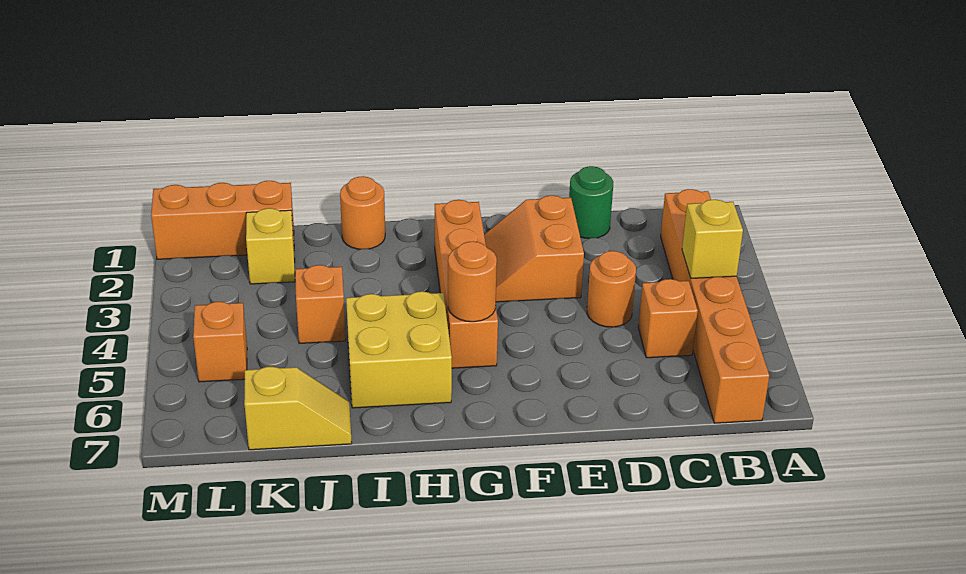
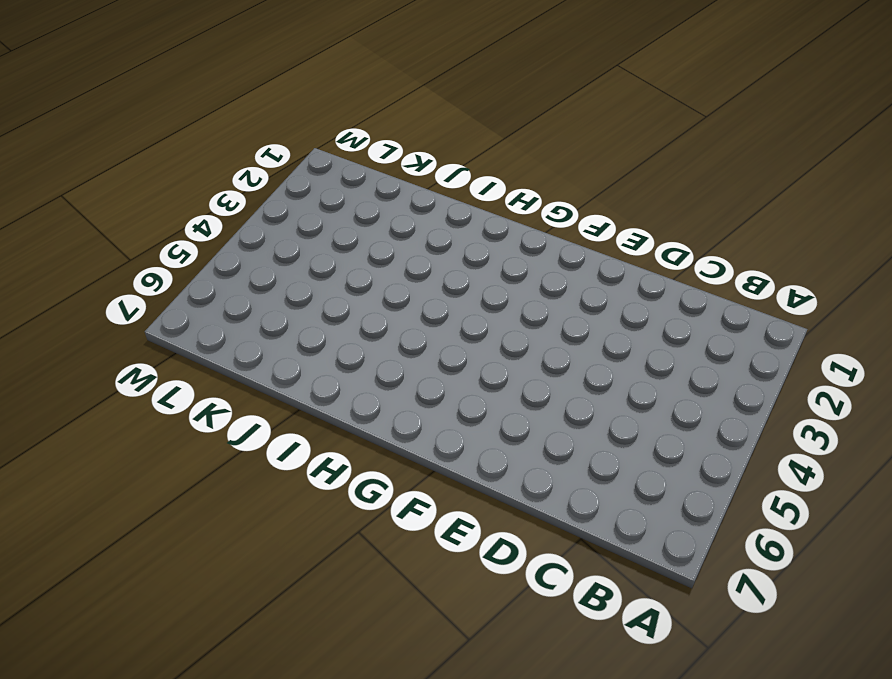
none -> orange brick B2:B7 level 1
none -> orange brick C5 level 1
none -> green round brick D1 level 1

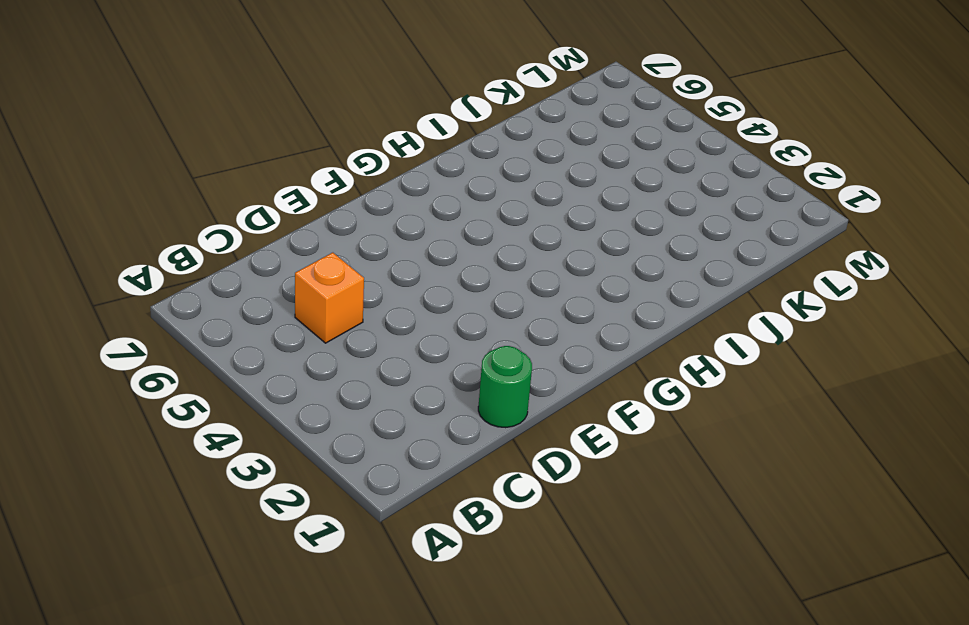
none -> orange brick B2:B7 level 1
none -> orange round brick D4 level 1
none -> orange slope E2:F3 level 1 top E

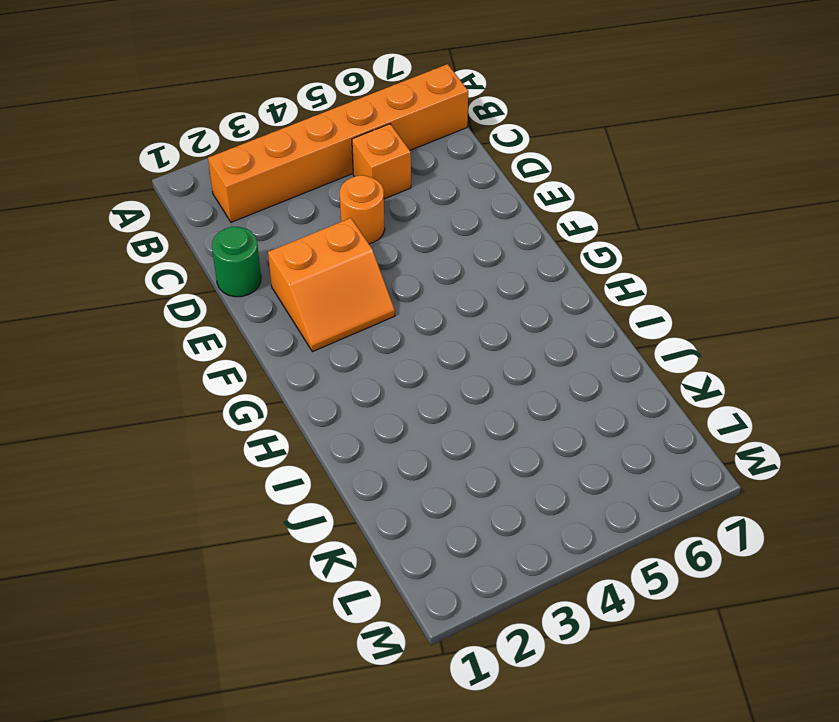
none -> orange brick G2:G5 level 1
none -> yellow brick H5:I6 level 1
none -> orange round brick I1 level 1

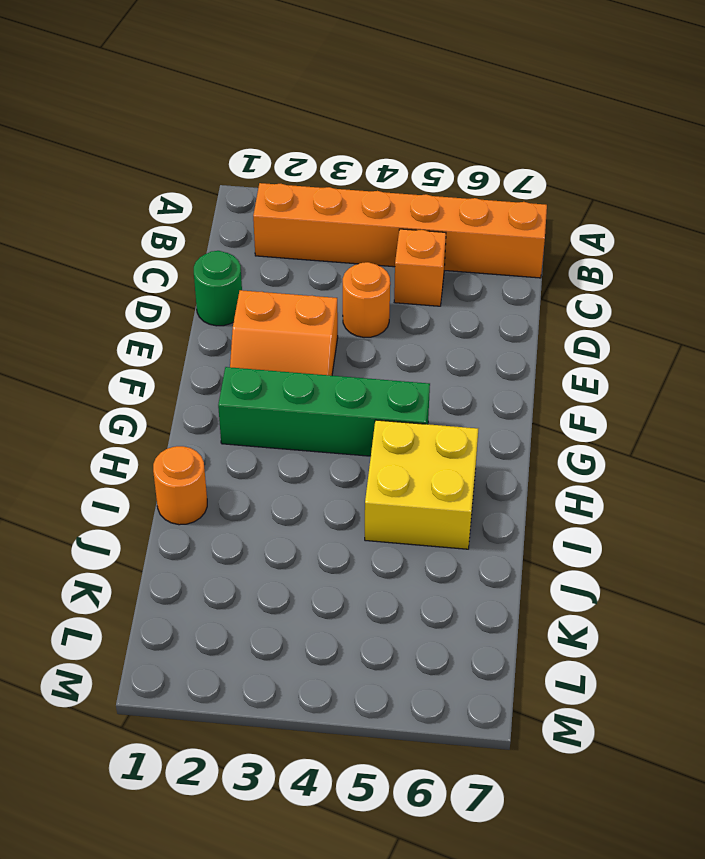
green brick G2:G5 level 1 -> orange brick G2:G5 level 1
none -> orange brick J4 level 1
none -> yellow slope J7:K7 level 1 top K
none -> orange brick K1:M1 level 1

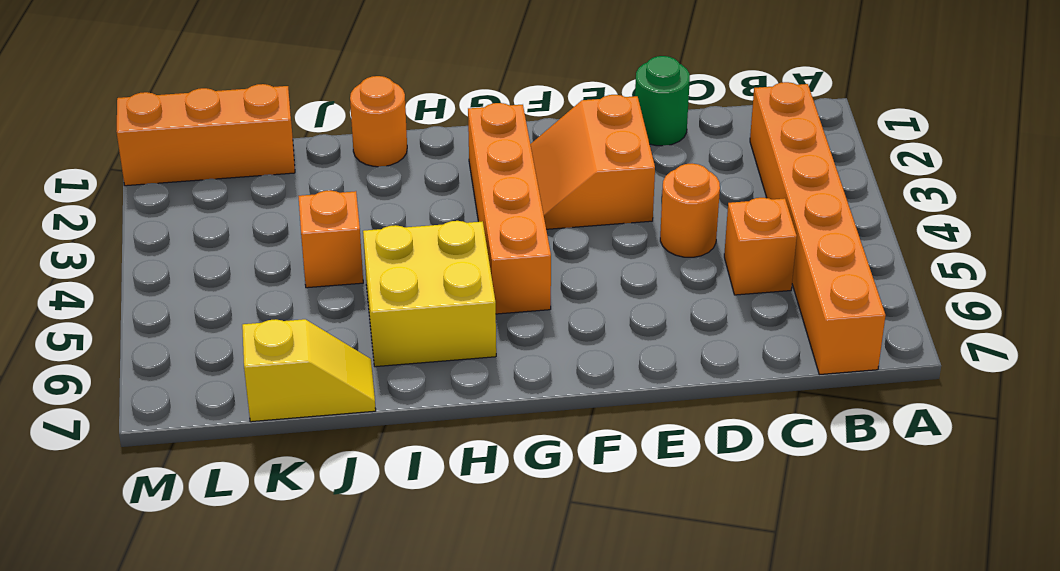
none -> yellow brick K2 level 1
none -> orange brick L5 level 1
none -> yellow brick B4 level 2

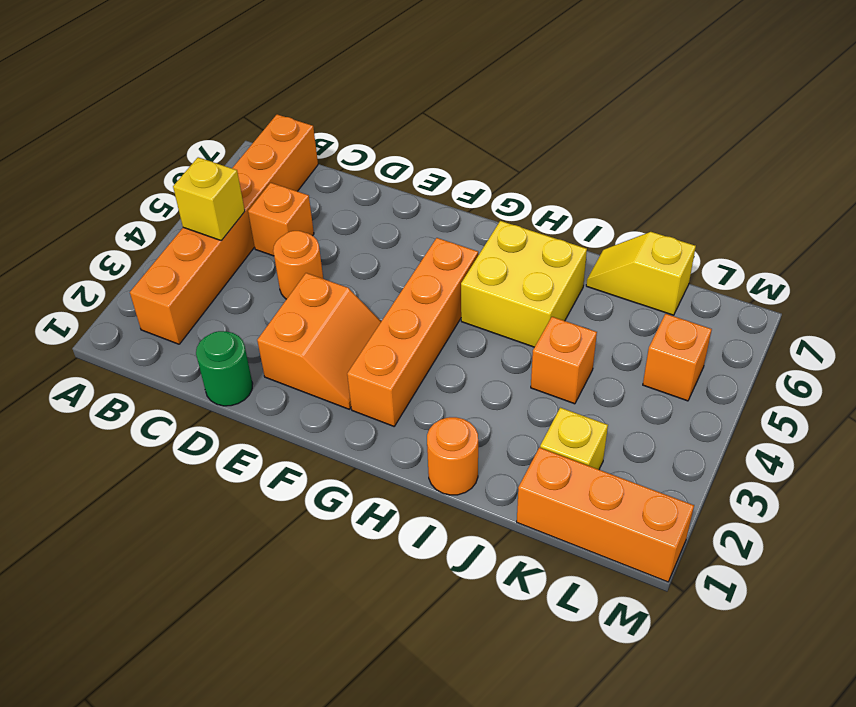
none -> orange round brick G5 level 2

